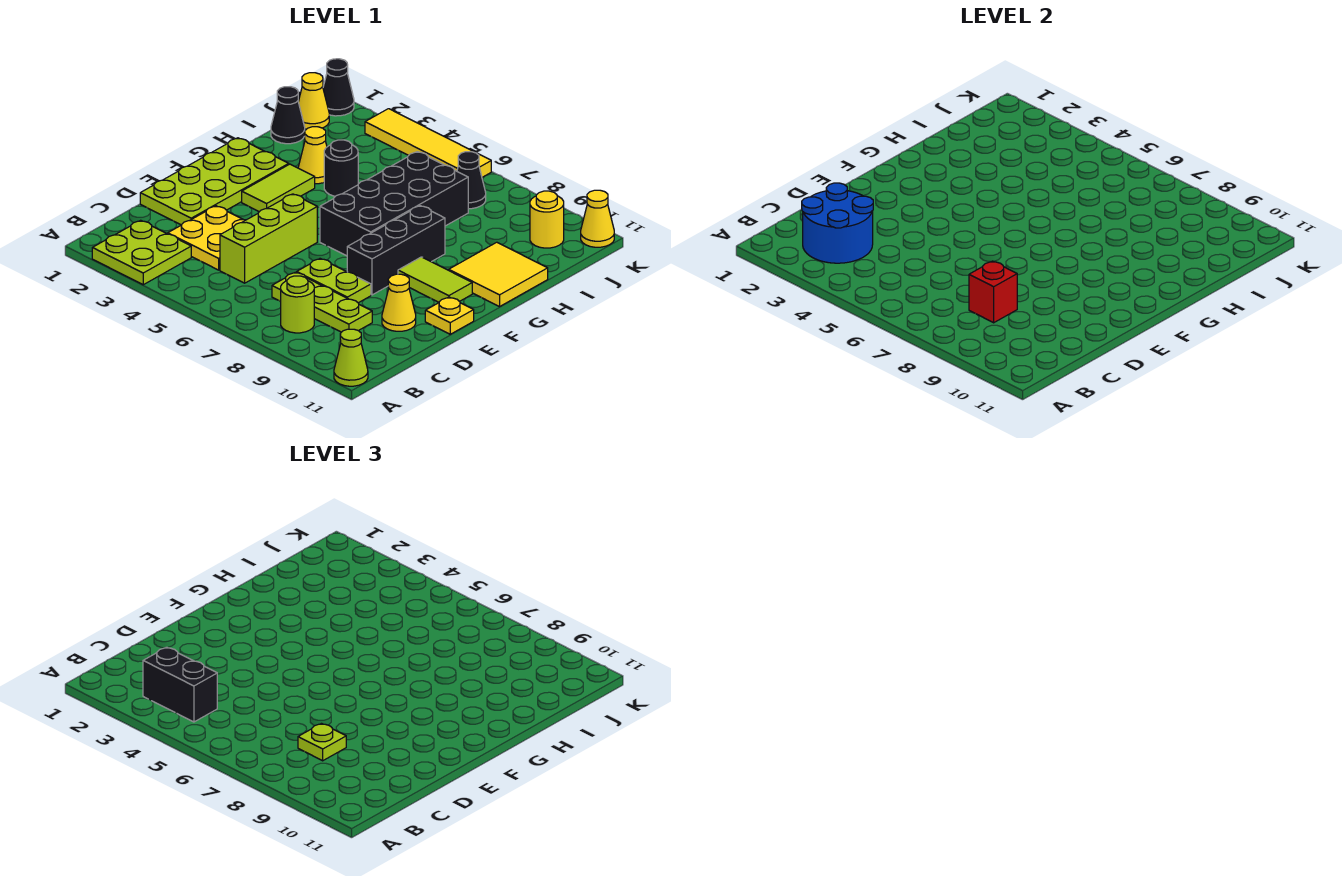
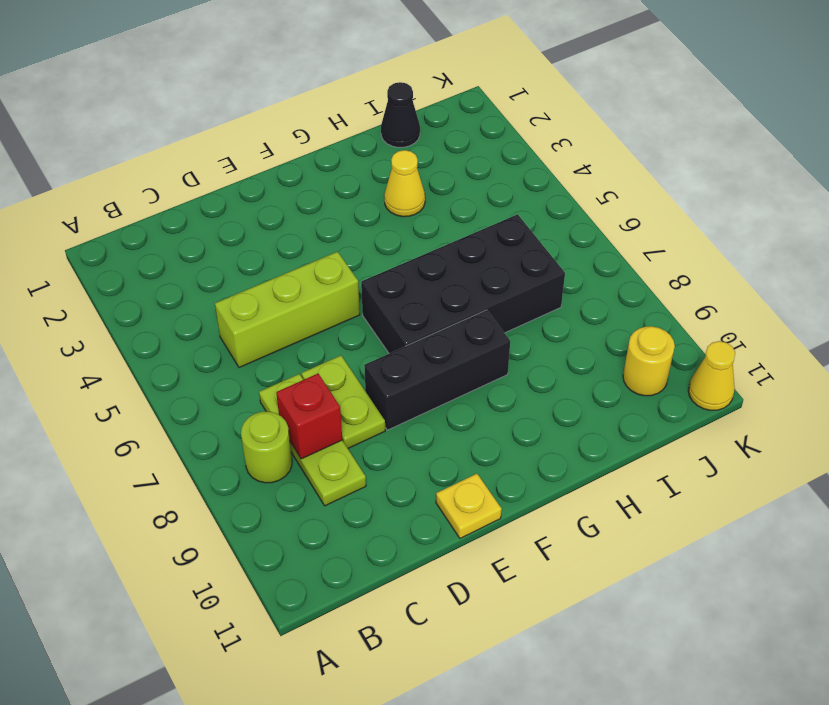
none -> lime plate A2:B3 level 1
none -> lime cone A11 level 1
none -> yellow plate C3:D4 level 1

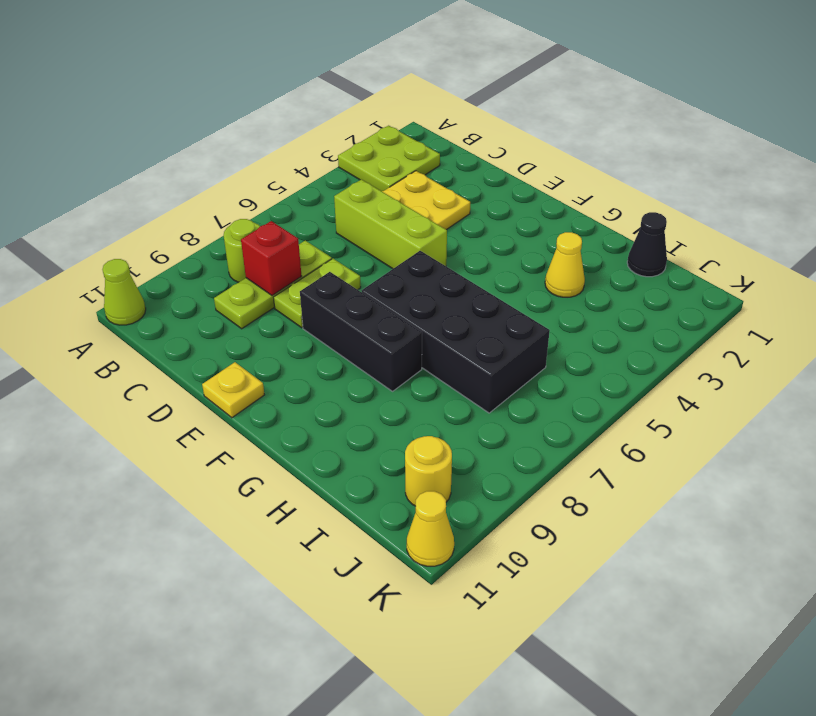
none -> lime plate D1:G2 level 1
none -> yellow cone D10 level 1
none -> lime tile F3:G3 level 1

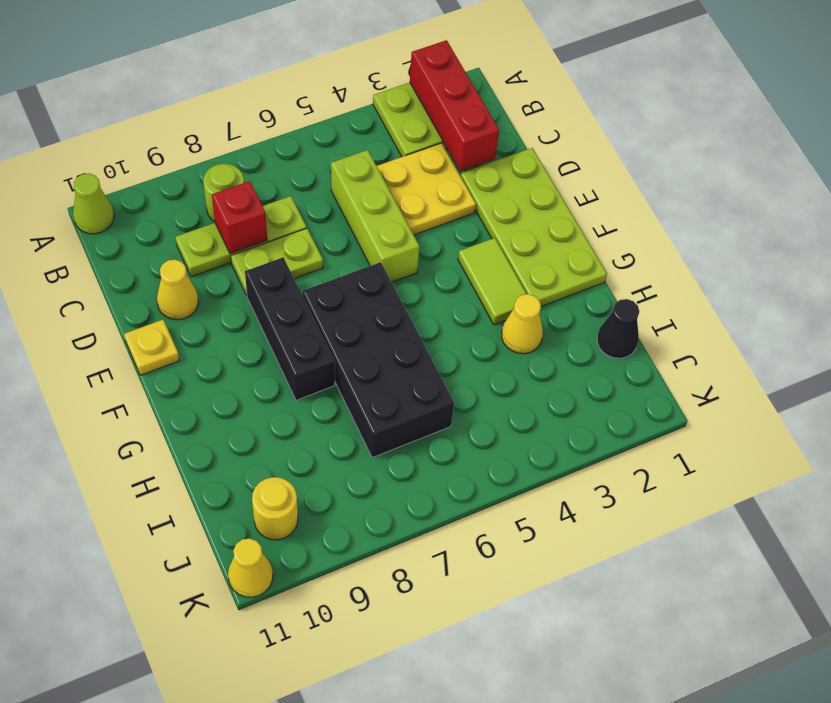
red brick A2:C2 level 2 -> blue round brick B2:C3 level 2
none -> lime tile F9:F10 level 1
none -> yellow tile G10:H11 level 1
none -> black round brick H4 level 1

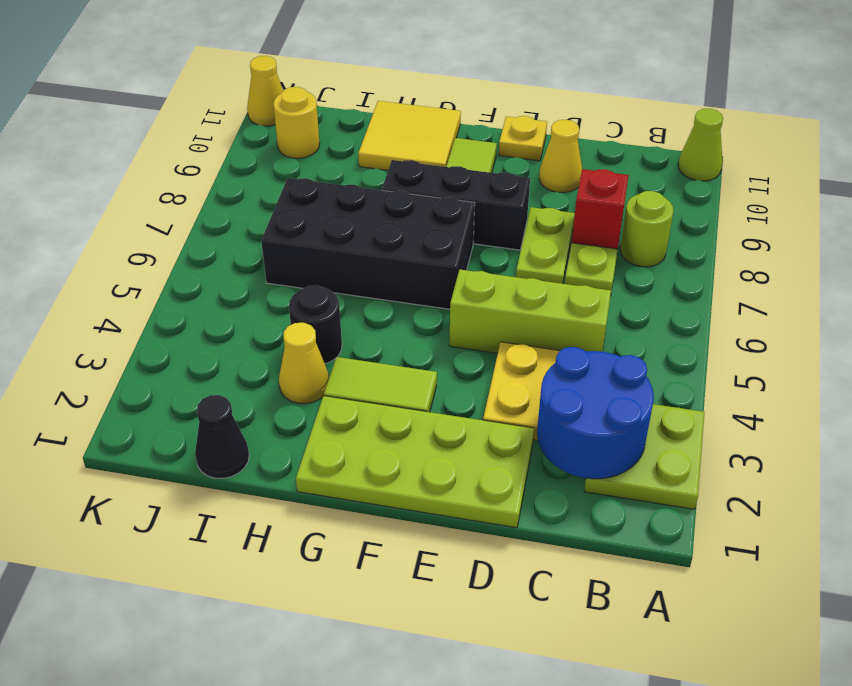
none -> yellow cone J1 level 1
none -> black cone J7 level 1
none -> black cone K1 level 1

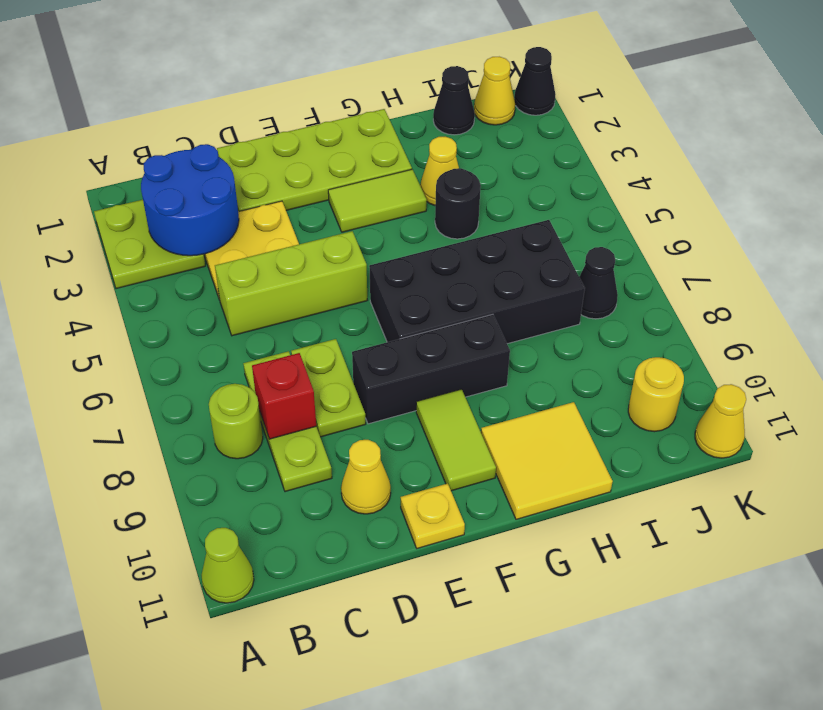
none -> yellow tile K3:K6 level 1
none -> black brick B3:B4 level 3
none -> lime plate C8 level 3

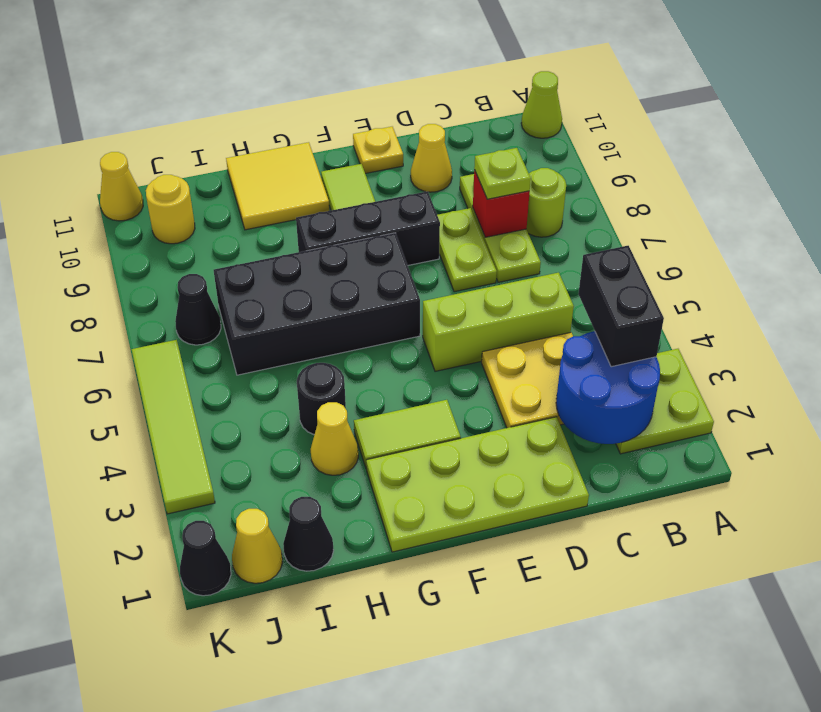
lime tile K3:K6 level 1 -> yellow tile K3:K6 level 1

